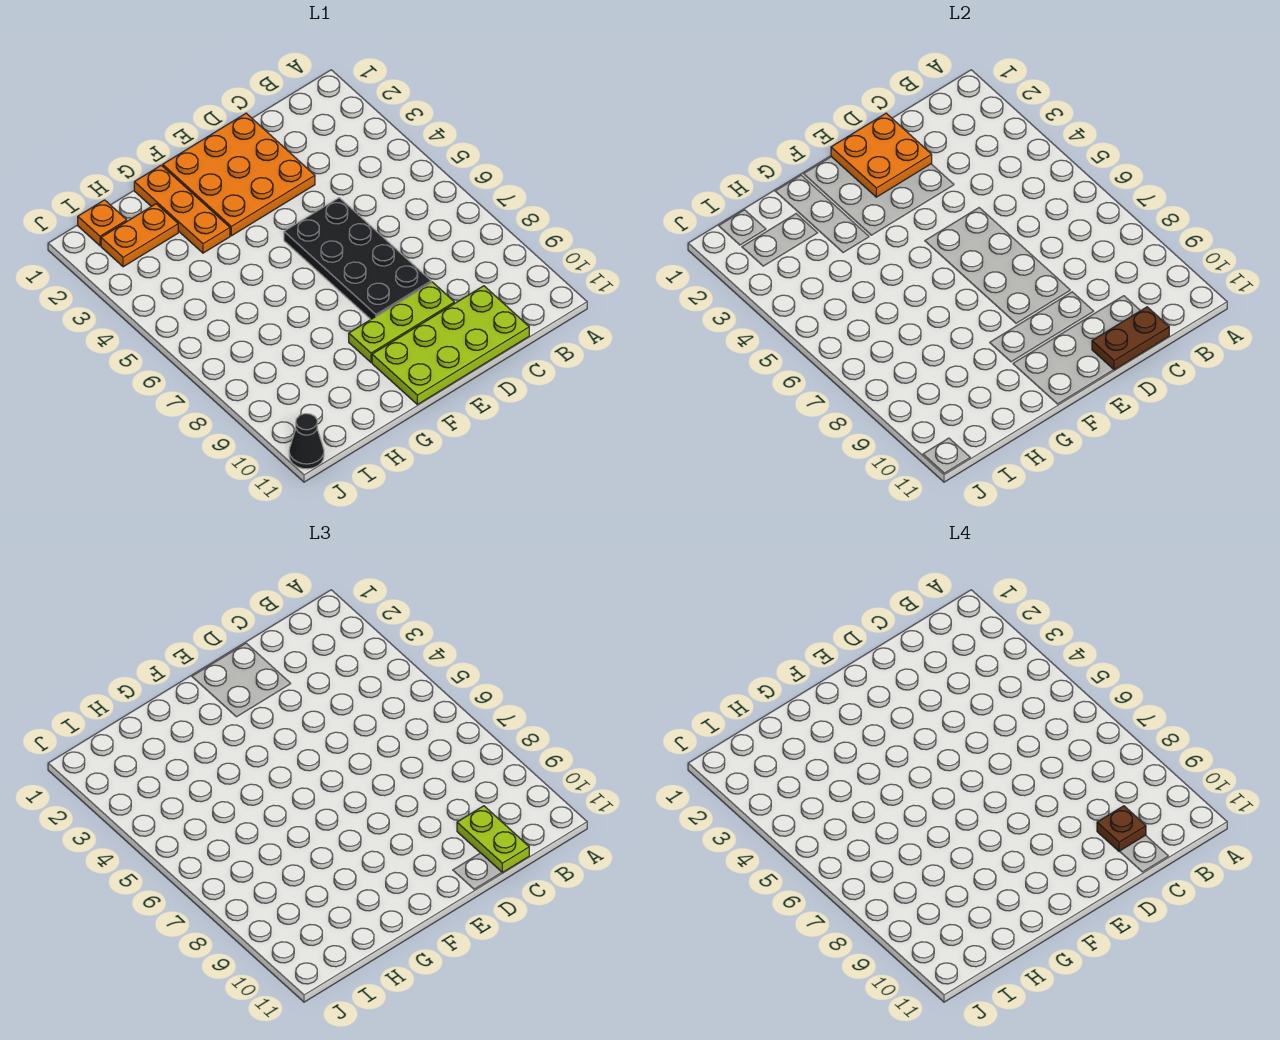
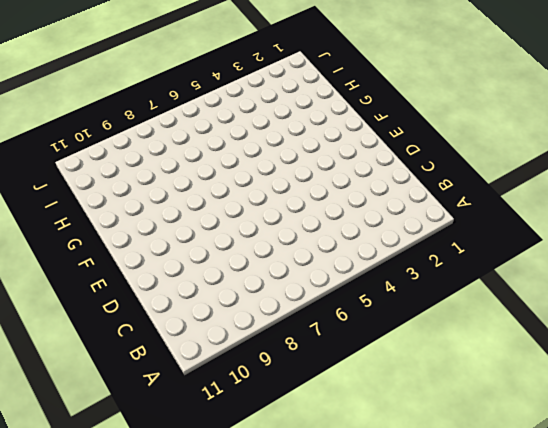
none -> lime plate C10:F11 level 1
none -> orange plate D1:F3 level 1
none -> black plate D5:E8 level 1

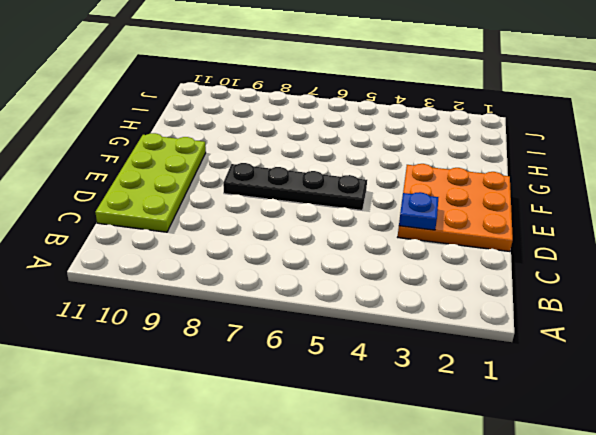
blue plate D3 level 2 -> none
black plate E5:E8 level 1 -> black plate D5:E8 level 1
none -> lime plate D9:F9 level 1
none -> orange plate G1:G3 level 1
none -> orange plate H2:I2 level 1

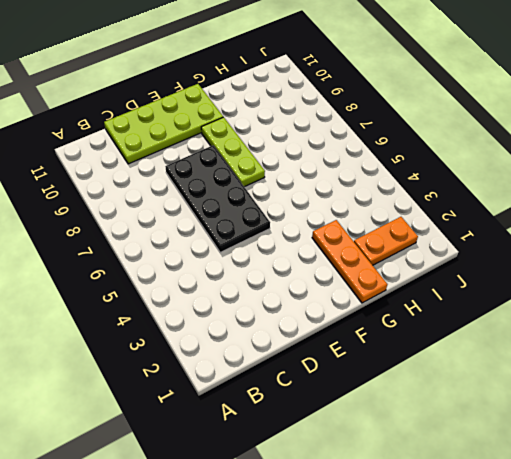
lime plate F7:F9 level 1 -> lime plate D9:F9 level 1
none -> orange plate D1:F3 level 1
none -> orange plate I1 level 1
none -> black cone J11 level 1

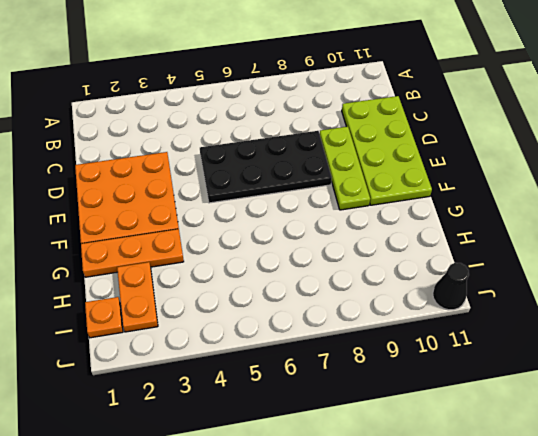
none -> brown plate C11:D11 level 2
none -> orange plate D1:E2 level 2
none -> lime plate C10:C11 level 3

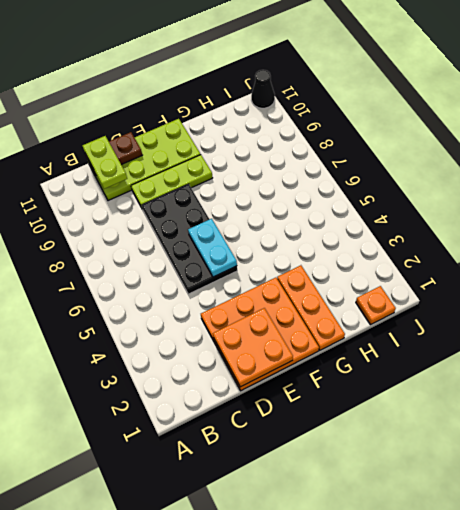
cyan plate E5:E6 level 2 -> none
none -> orange plate H2:I2 level 1
none -> brown plate C10 level 4

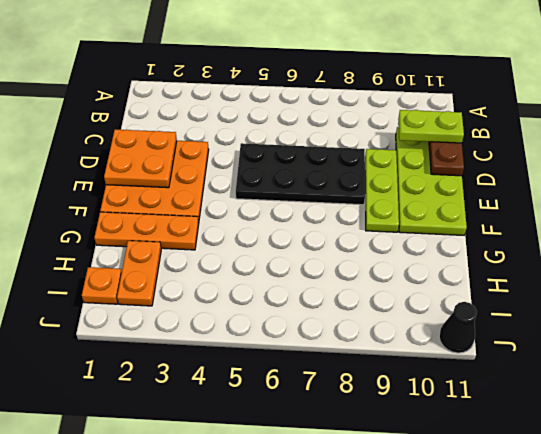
none -> brown plate C10 level 4

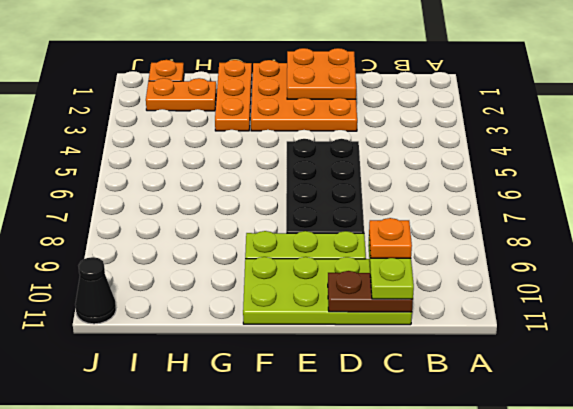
orange plate C10 level 4 -> brown plate C10 level 4

